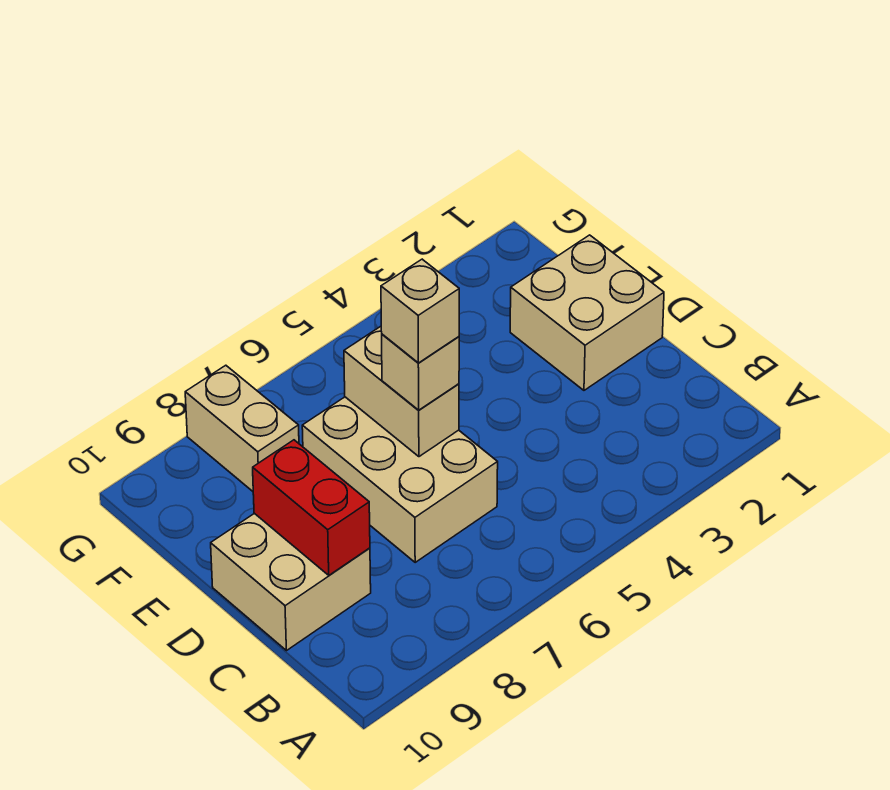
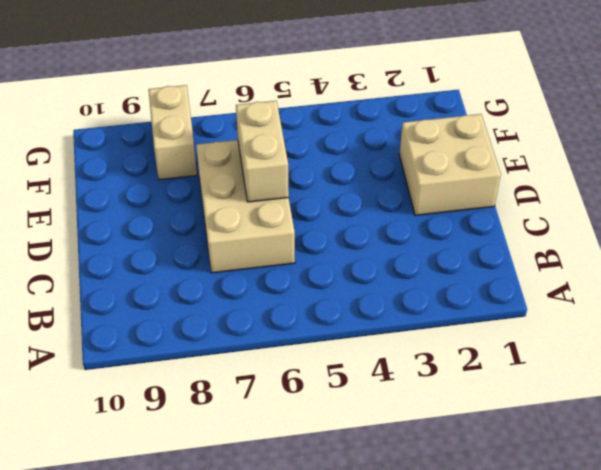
none -> tan brick C9:D10 level 1
none -> red brick C9:D9 level 2

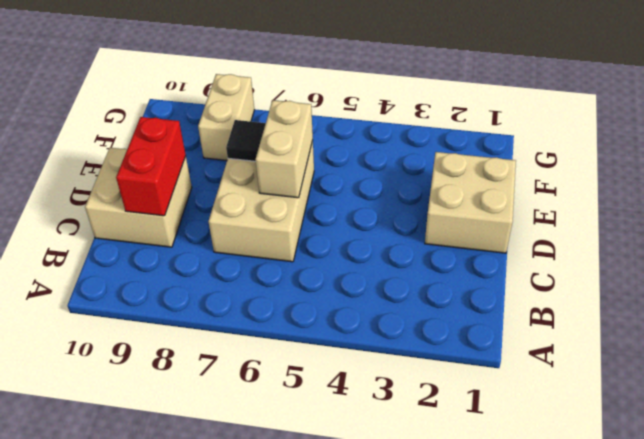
black tile E7 level 2 -> none
none -> tan brick D6 level 3
none -> tan brick D6 level 4

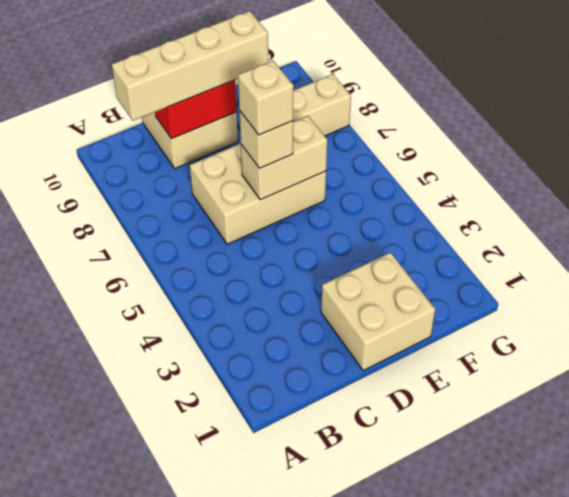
tan brick B9:E9 level 3 -> none

